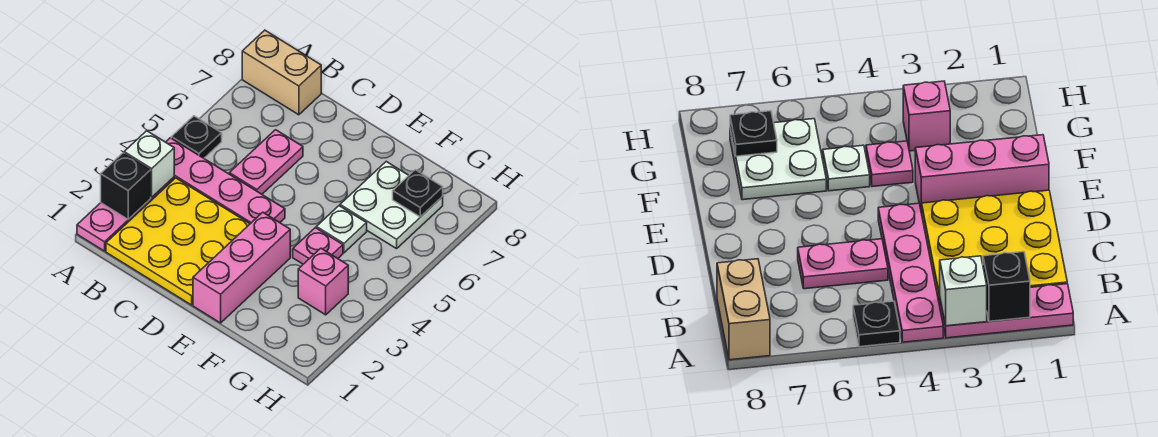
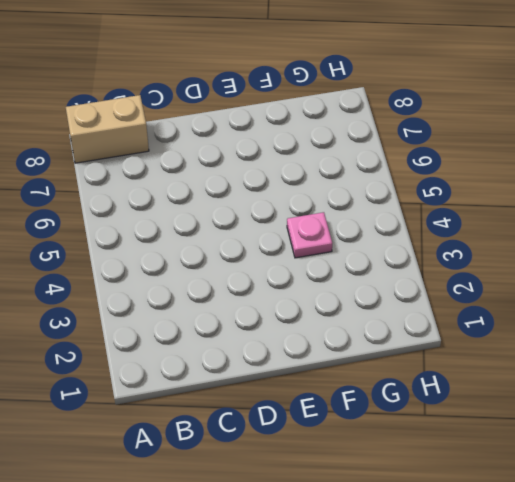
none -> pink plate A1:A3 level 1
none -> pink plate A4:D4 level 1
none -> black plate A5 level 1

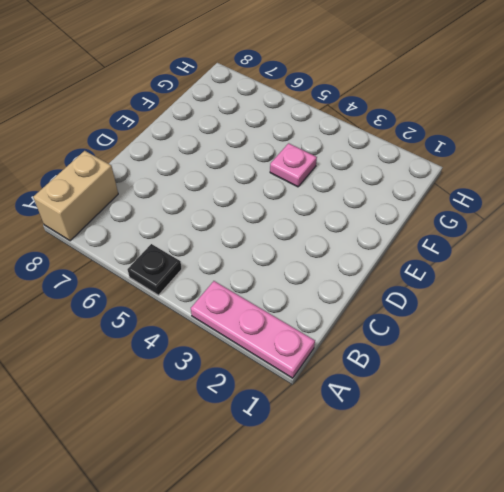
none -> pink plate A4:D4 level 1
none -> yellow plate B1:D3 level 1
none -> pink plate C5:C6 level 1

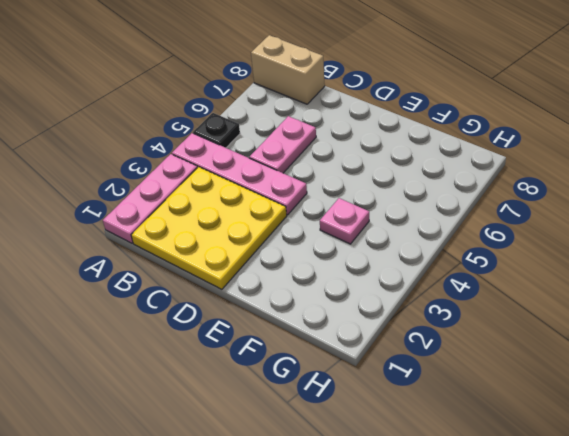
none -> pink brick E1:E3 level 1
none -> white plate F5 level 1
none -> white plate F6:G7 level 1

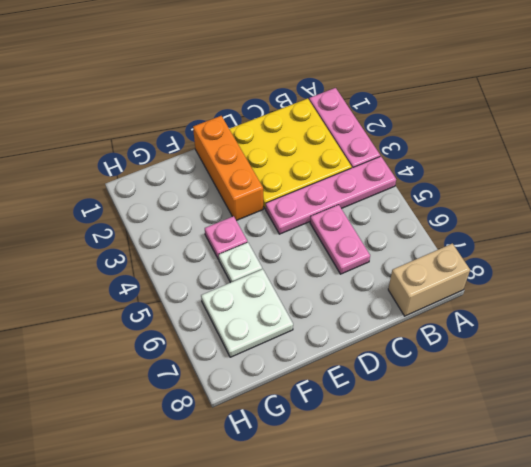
orange brick E1:E3 level 1 -> pink brick E1:E3 level 1
none -> black plate A5 level 1
none -> pink brick G3 level 1
none -> black brick A2 level 2

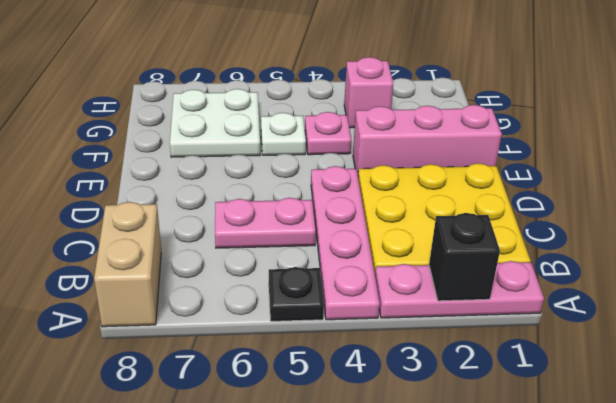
none -> white brick A3 level 2
none -> black plate G7 level 2

